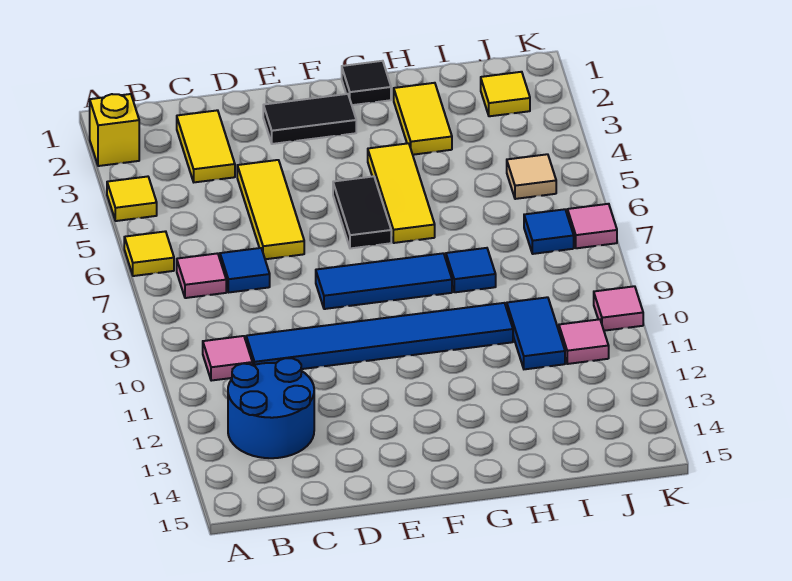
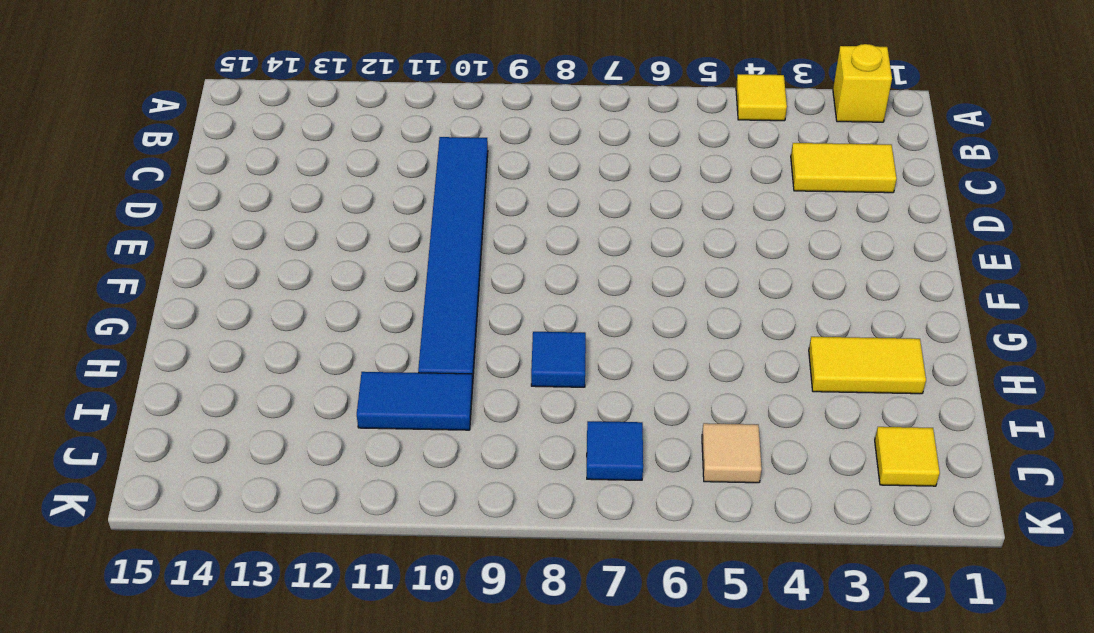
none -> yellow tile A6 level 1
none -> pink tile B7 level 1
none -> pink tile B10 level 1

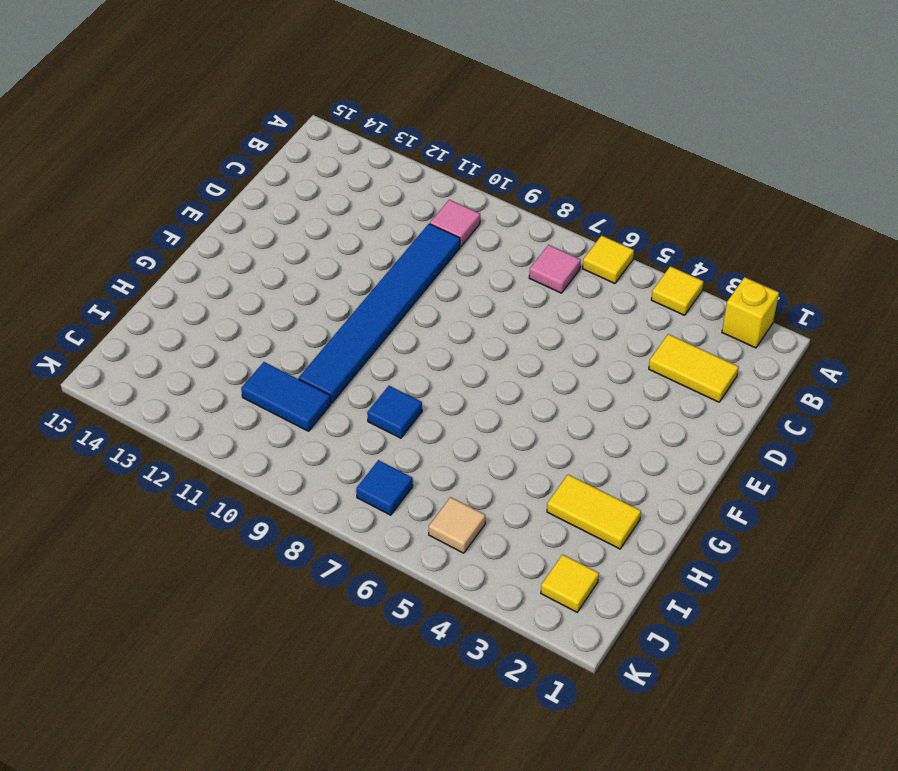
none -> blue round brick B12:C13 level 1
none -> blue tile C7 level 1
none -> yellow tile D4:D6 level 1

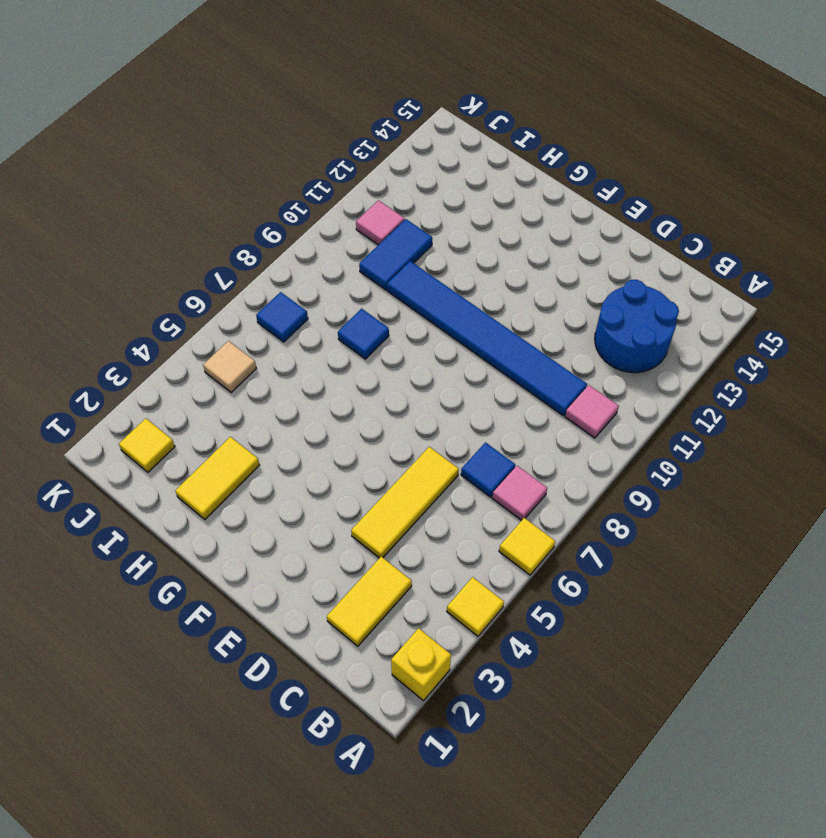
none -> black tile E2:F2 level 1
none -> blue tile E8:G8 level 1
none -> black tile F5:F6 level 1

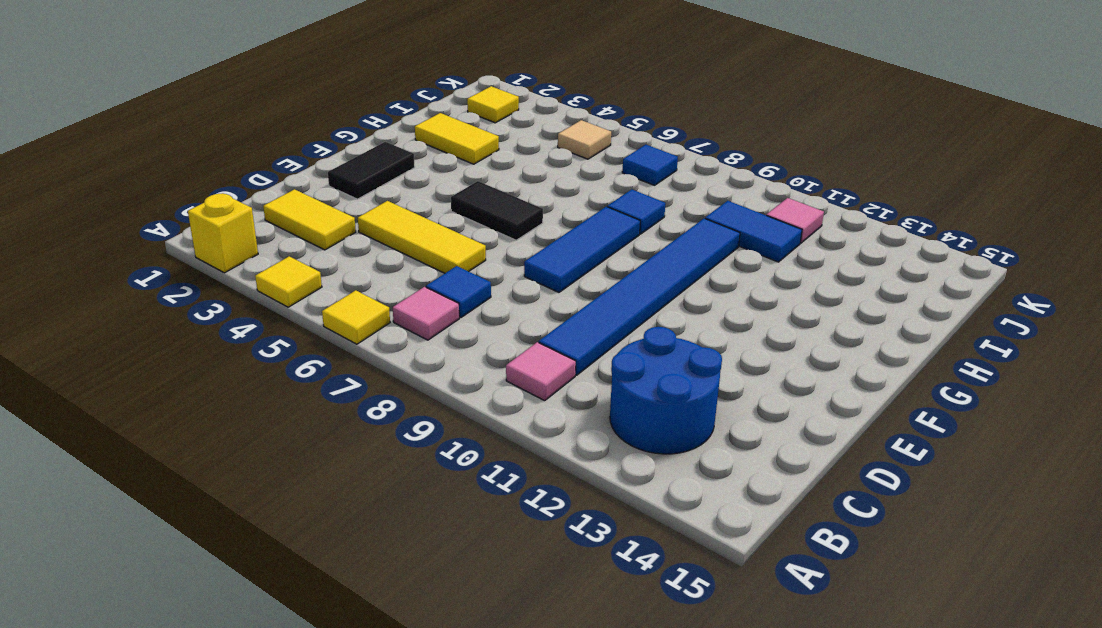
none -> black tile G1 level 1
none -> yellow tile G4:G6 level 1
none -> pink tile K7 level 1

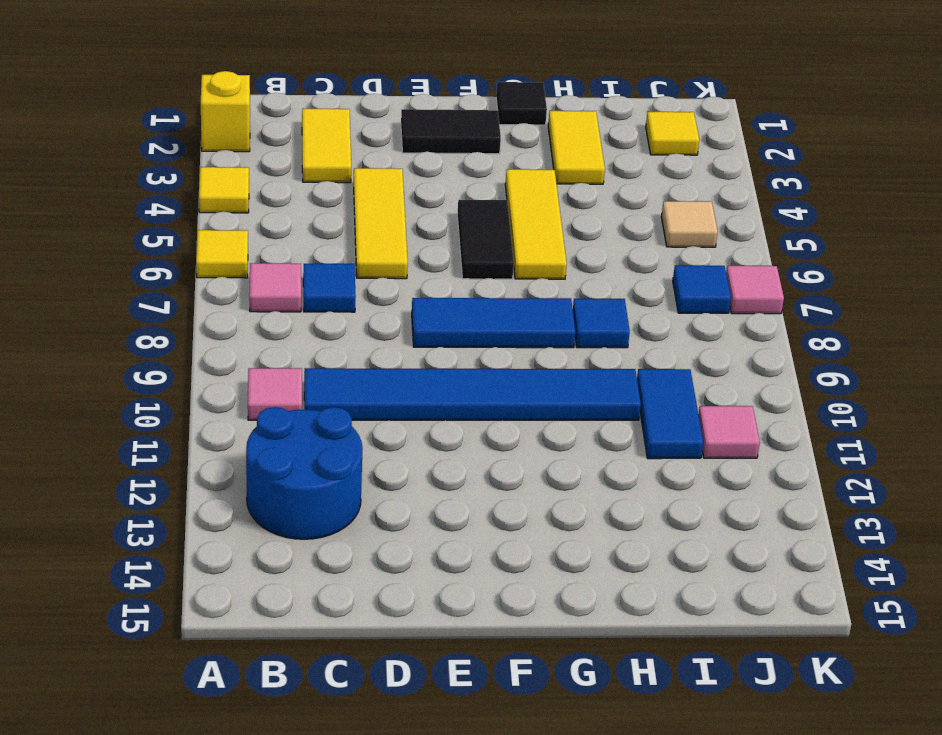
none -> pink tile K10 level 1

